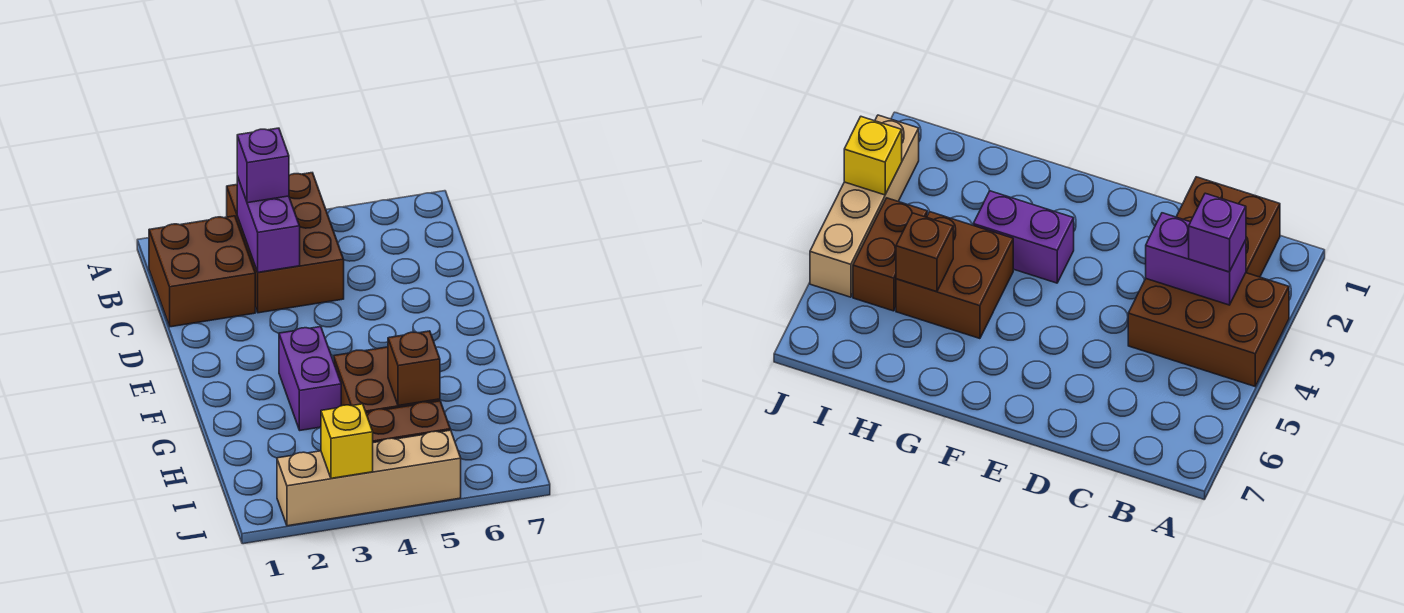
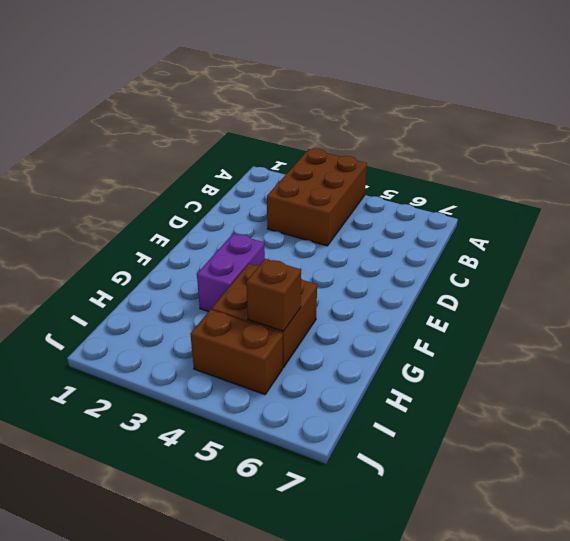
none -> brown brick B1:C2 level 1
none -> tan brick J2:J5 level 1

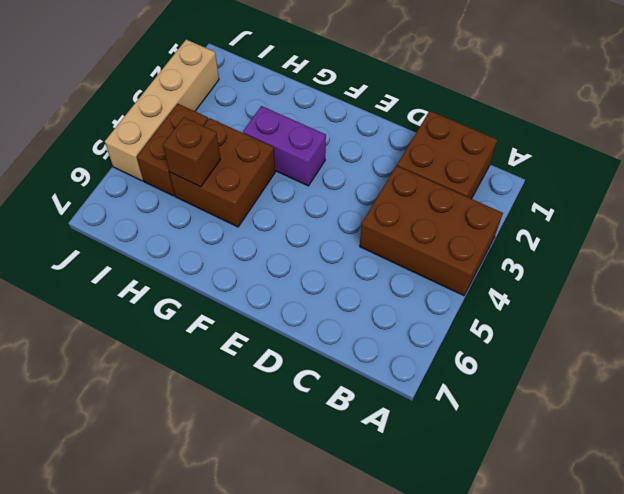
none -> purple brick B3:C3 level 2
none -> yellow brick J3 level 2

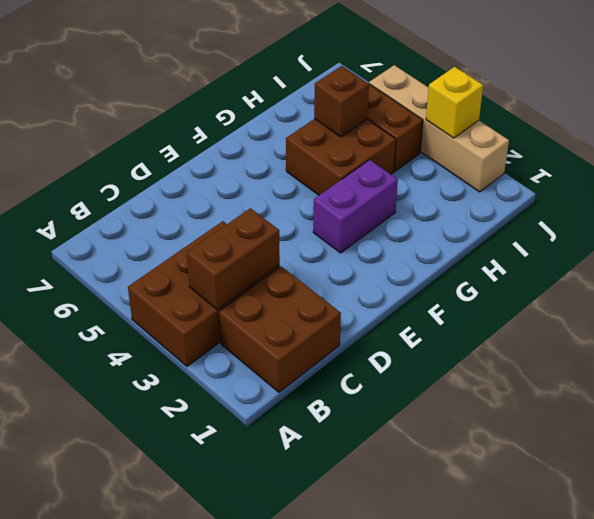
brown brick B3:C3 level 2 -> purple brick B3:C3 level 2
none -> purple brick B3 level 3

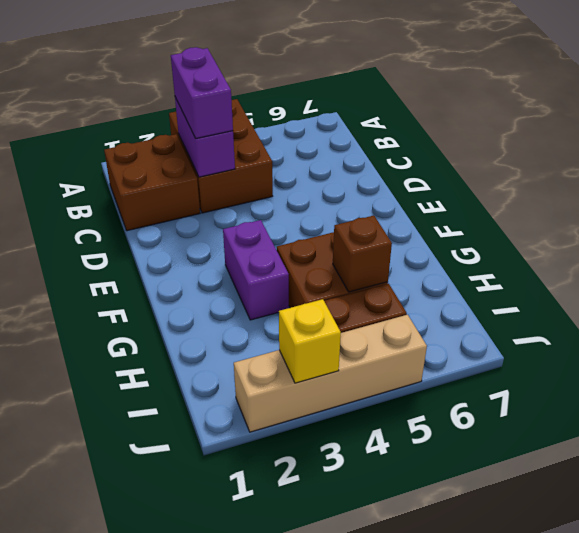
purple brick B3:C3 level 3 -> purple brick B3 level 3

